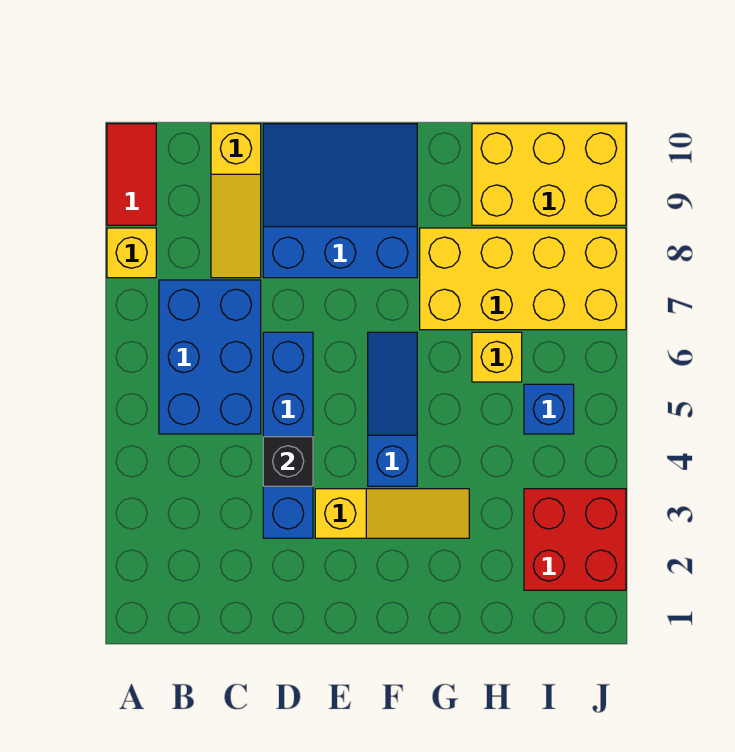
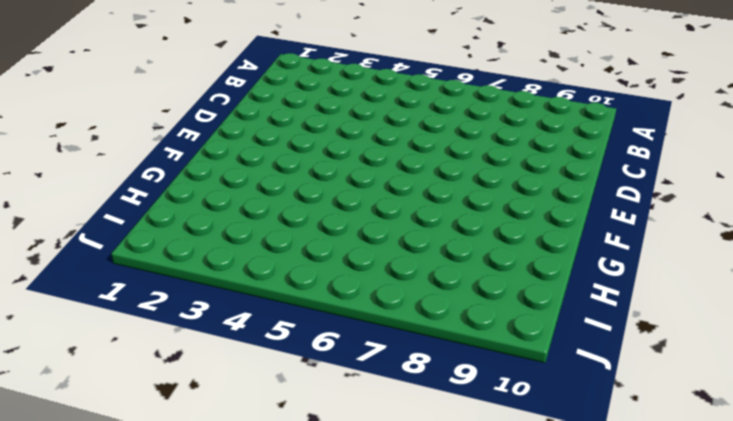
none -> yellow brick A8 level 1
none -> red tile A9:A10 level 1
none -> blue brick B5:C7 level 1

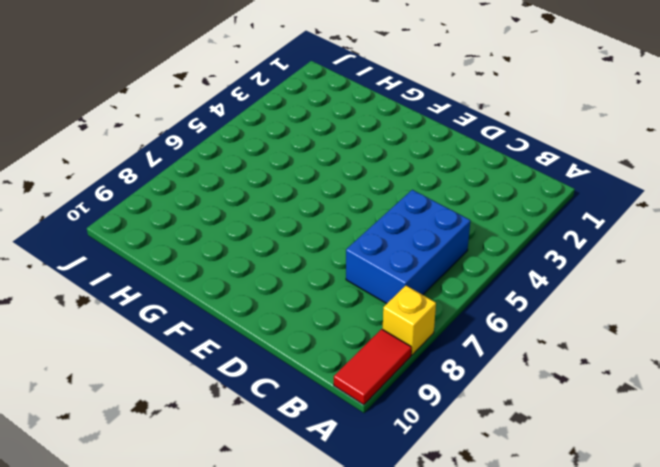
none -> yellow slope C8:C10 level 1 top 10
none -> blue brick D3:D6 level 1
none -> blue slope D8:F10 level 1 top 8

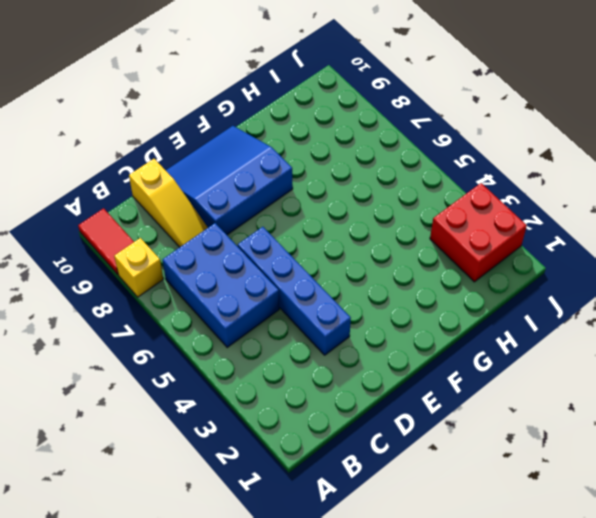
none -> yellow slope E3:G3 level 1 top E
none -> blue slope F4:F6 level 1 top 4
none -> yellow brick G7:J8 level 1

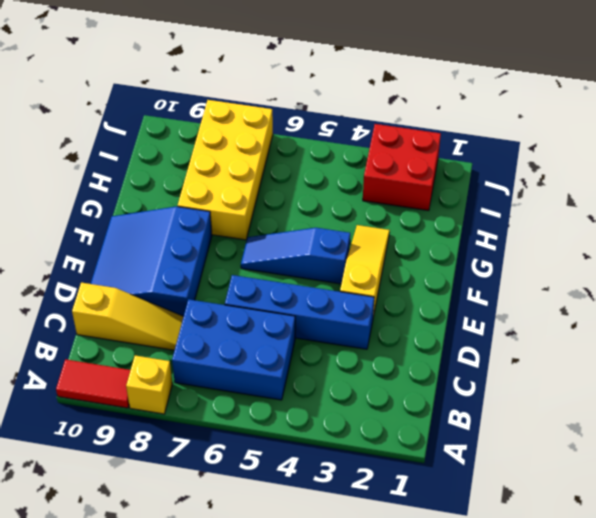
none -> yellow brick H6 level 1
none -> yellow brick H9:J10 level 1
none -> blue brick I5 level 1

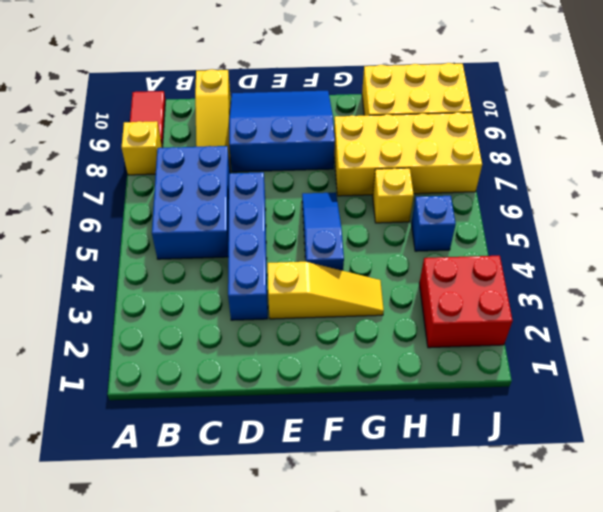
none -> black brick D4 level 2

